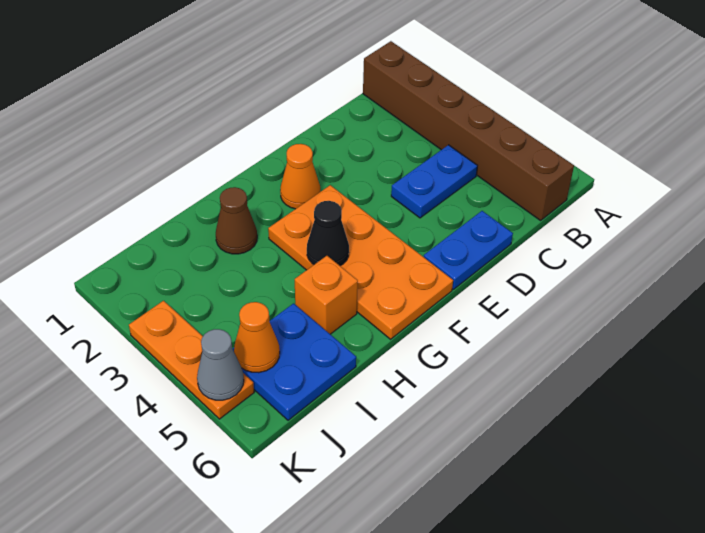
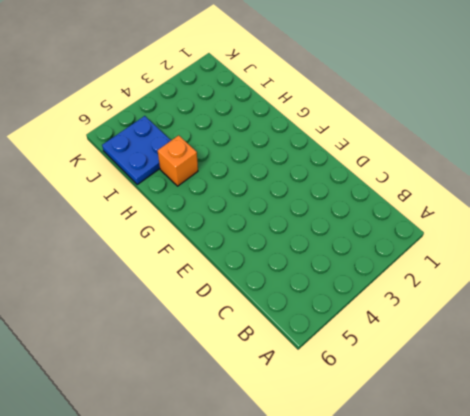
none -> brown brick B1:B6 level 1
none -> blue plate C4:D4 level 1
none -> blue plate D6:E6 level 1

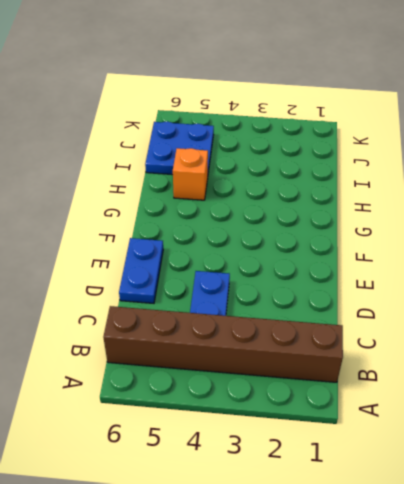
none -> orange cone F2 level 1
none -> orange plate F3:G6 level 1
none -> brown cone H2 level 1

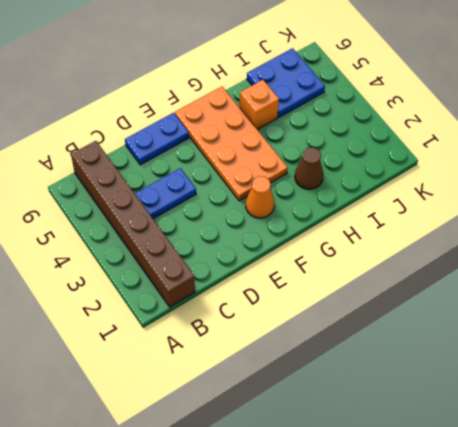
none -> orange plate K3:K5 level 1
none -> black cone G4 level 2
none -> orange cone J5 level 2

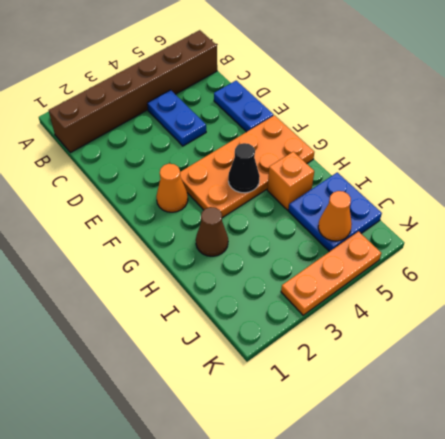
none -> grey cone K5 level 2

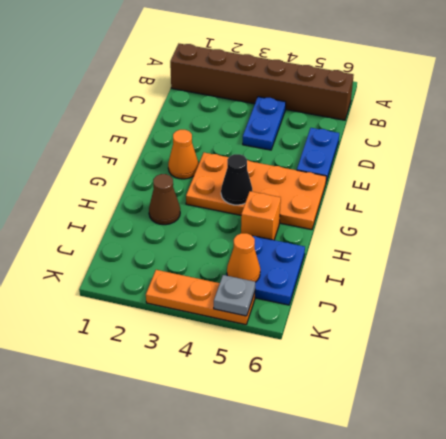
grey plate K5 level 2 -> grey cone K5 level 2

